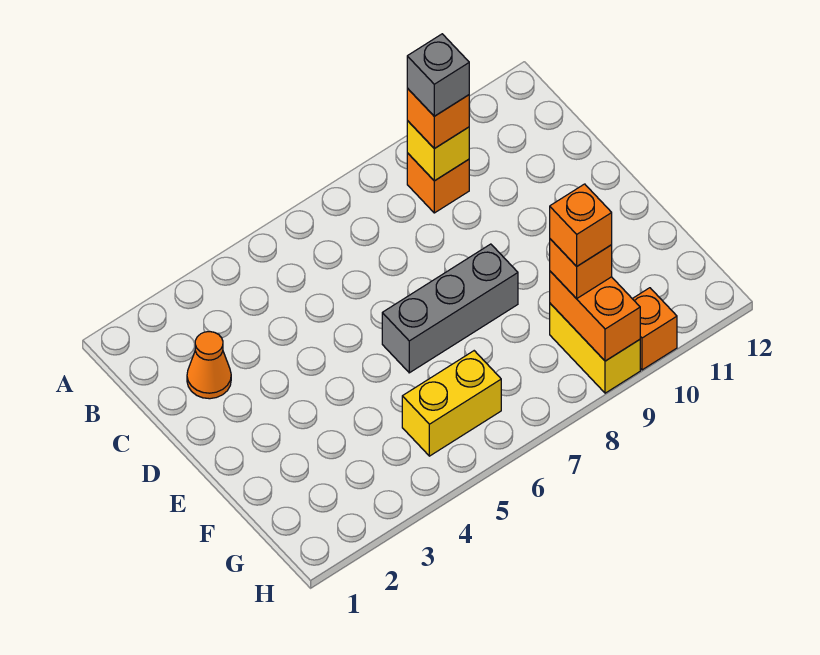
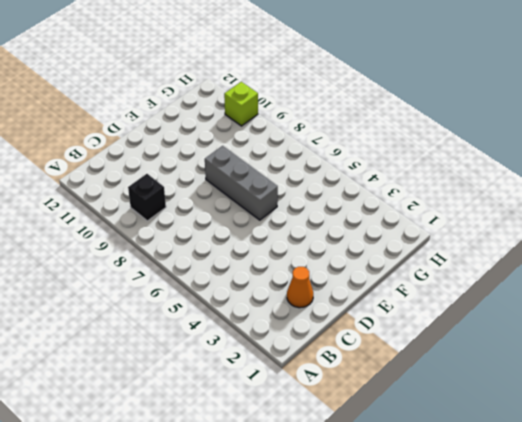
black brick B9 level 1 -> orange brick B9 level 1
lime brick H10 level 1 -> orange brick H10 level 1
none -> yellow brick G5:G6 level 1
none -> yellow brick G9:H9 level 1
none -> yellow brick B9 level 2

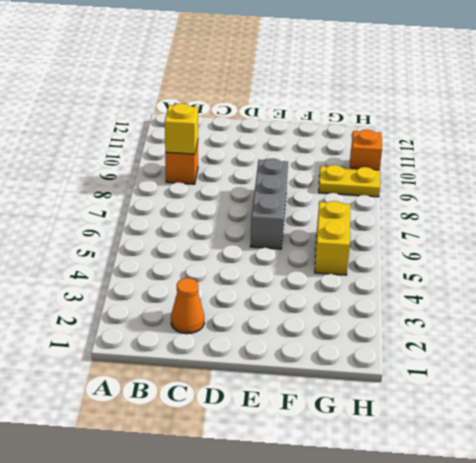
yellow plate G9:H9 level 1 -> yellow brick G9:H9 level 1
none -> orange brick G9:H9 level 2
none -> orange brick B9 level 3
none -> orange brick G9 level 3

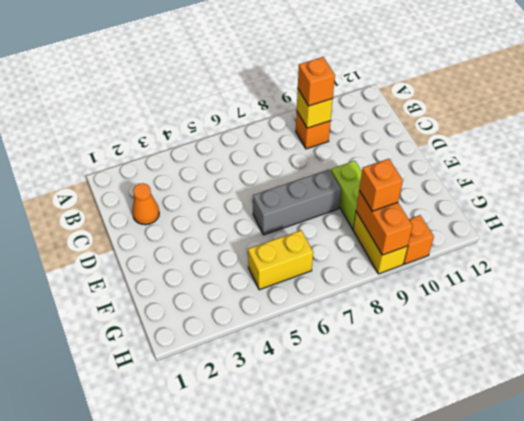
lime brick E9:F9 level 1 -> none
none -> grey brick B9 level 4
none -> orange brick G9 level 4

